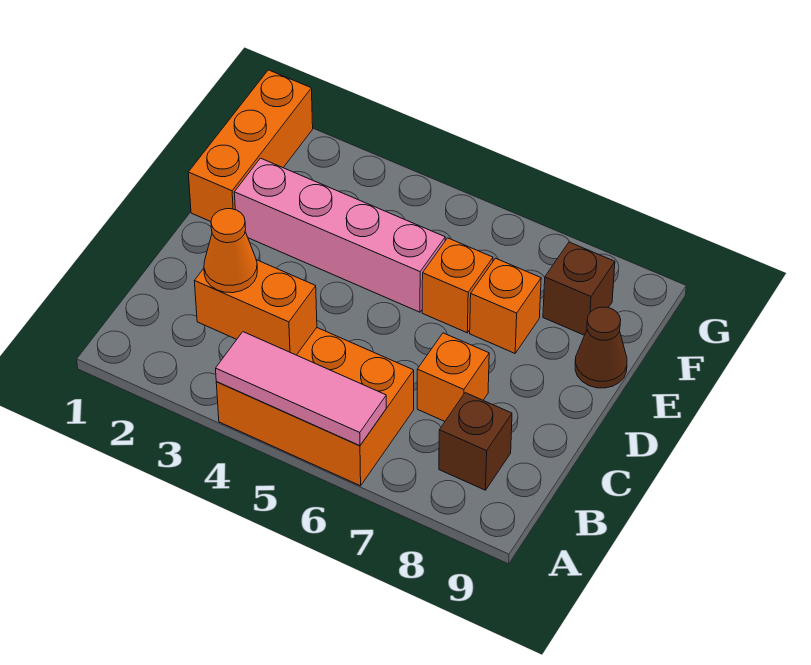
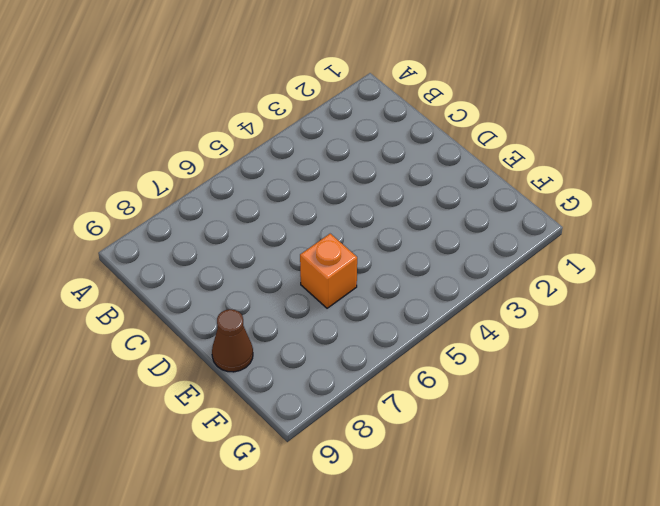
none -> orange brick A4:B6 level 1
none -> brown brick B8 level 1
none -> orange brick C7 level 1

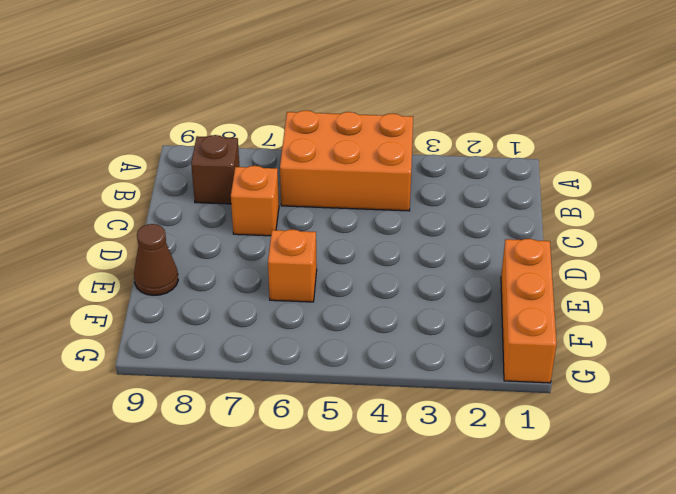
none -> pink brick E2:E5 level 1
none -> orange brick E7 level 1
none -> brown brick F8 level 1

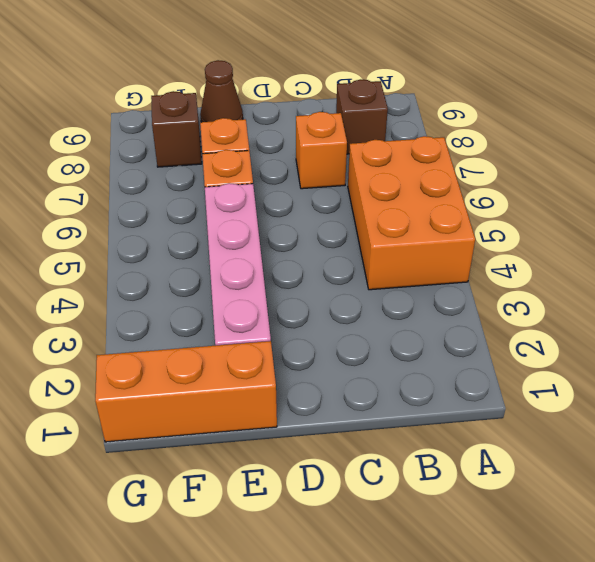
none -> pink tile A4:A6 level 2
none -> orange brick B3:B4 level 2
none -> orange cone B3 level 3

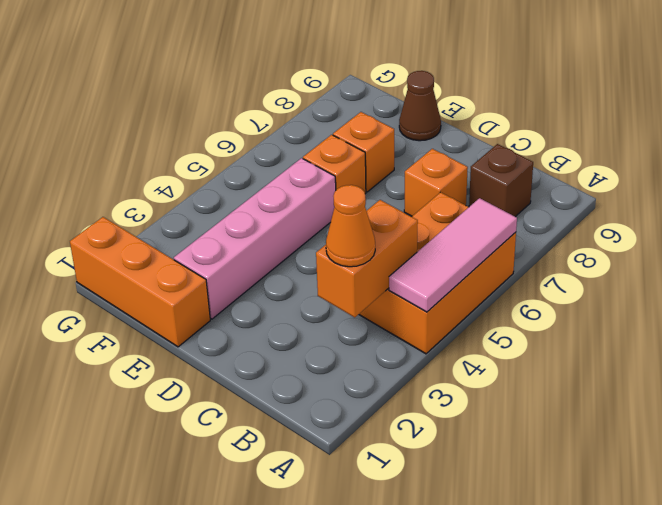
none -> brown brick F8 level 1

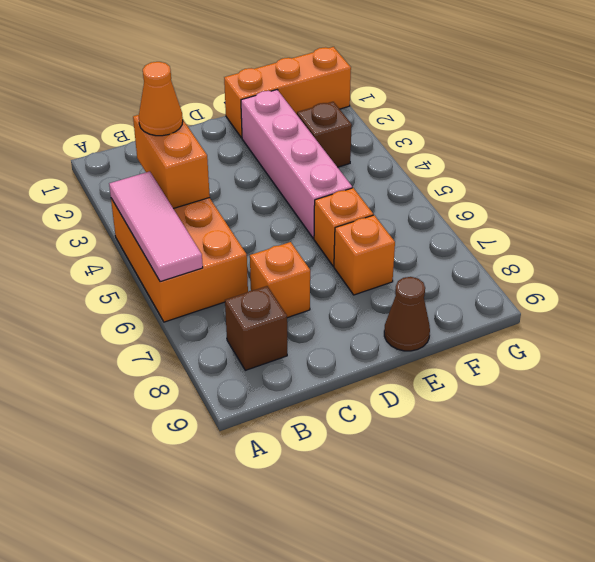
brown brick F3 level 1 -> brown brick F8 level 1

